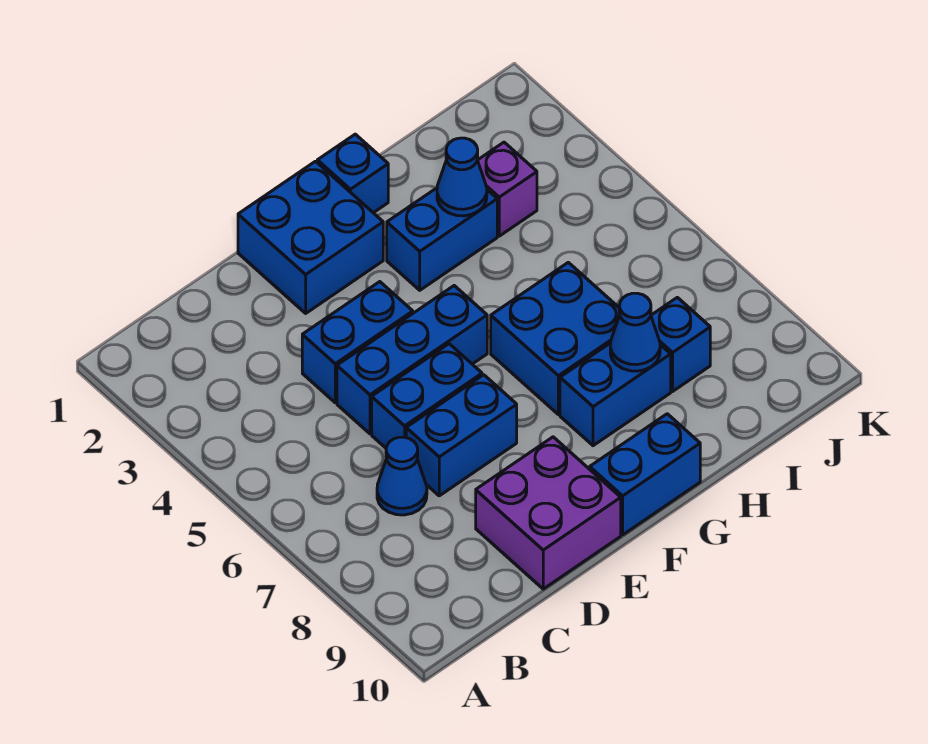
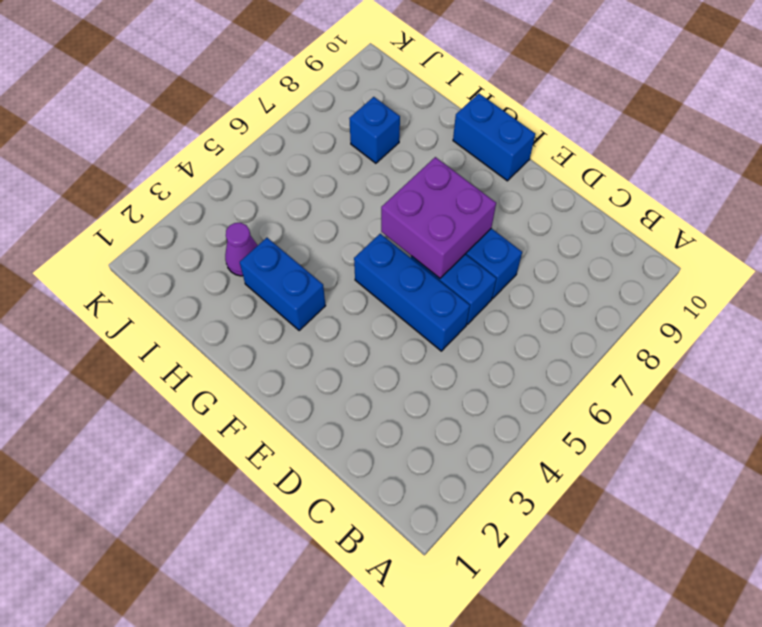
purple brick E6:F7 level 2 -> purple brick D9:E10 level 1
purple cone I3 level 1 -> purple brick I3 level 1
none -> blue cone C7 level 1
none -> blue brick D4:E4 level 1
none -> blue brick E1:F2 level 1

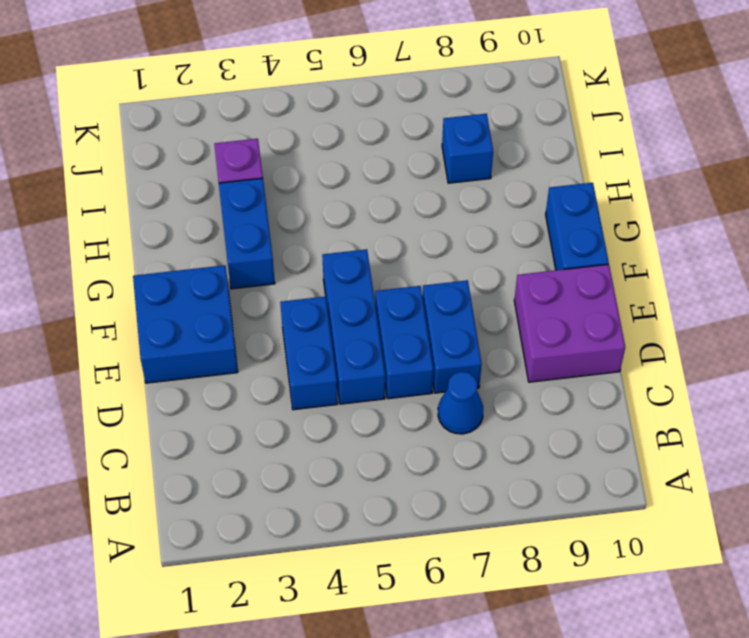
none -> blue brick G1 level 1
none -> blue brick G6:H7 level 1
none -> blue brick G8:H8 level 1

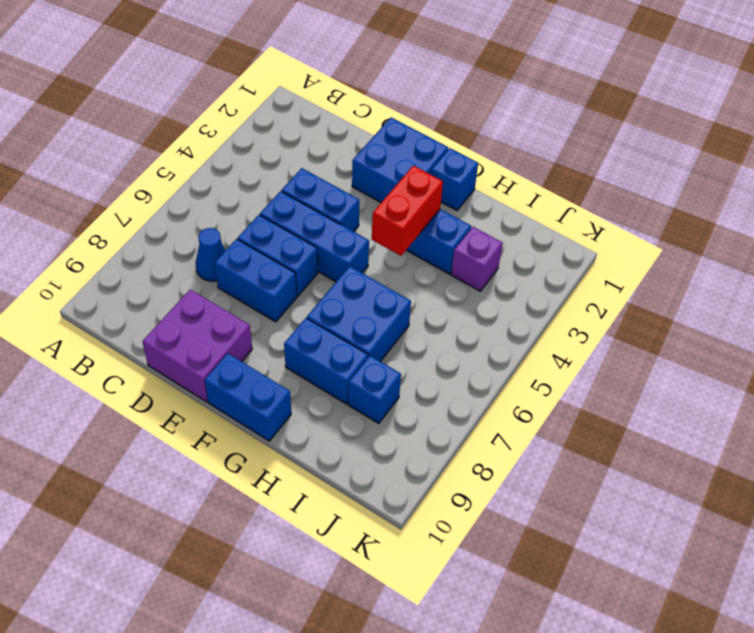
red brick G3:G4 level 2 -> none
none -> blue cone H3 level 2
none -> blue cone H8 level 2

